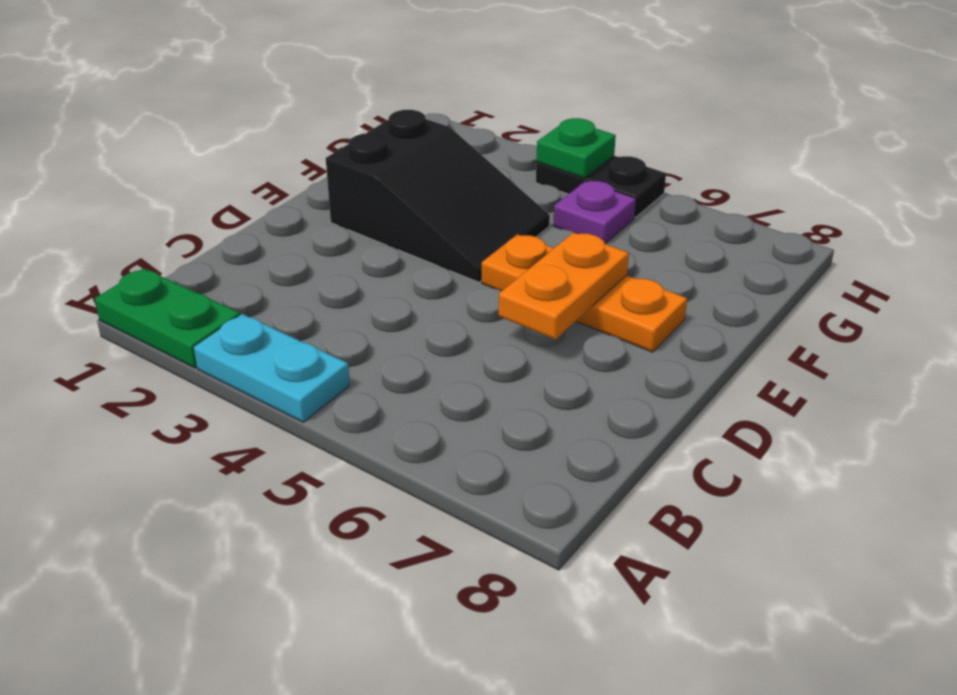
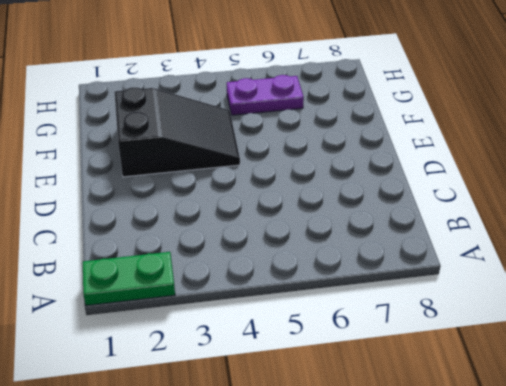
purple plate G5:G6 level 1 -> purple plate G5 level 1
none -> cyan plate A3:A4 level 1
none -> orange plate E5:E7 level 1

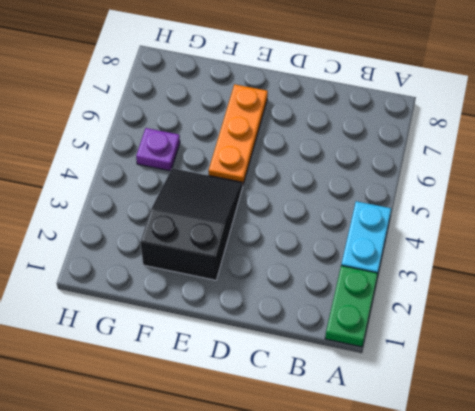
none -> black plate H4:H5 level 1
none -> orange plate D6:E6 level 2

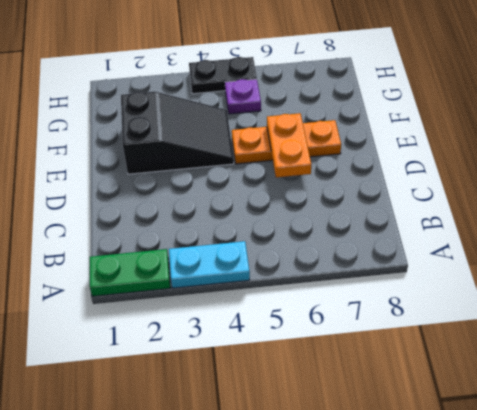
none -> green plate H4 level 2

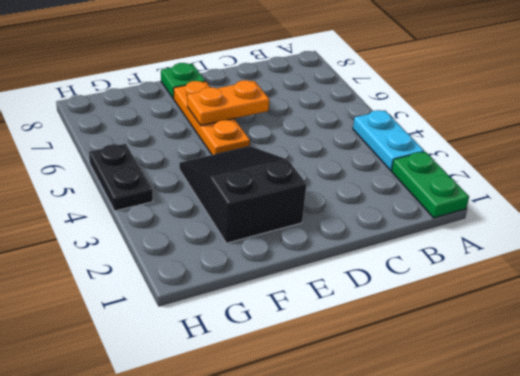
green plate E8 level 1 -> green plate H4 level 2
none -> purple plate G5 level 1

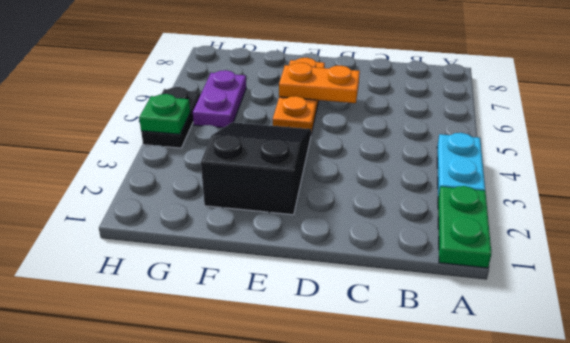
purple plate G5:G6 level 1 -> purple plate G5 level 1

